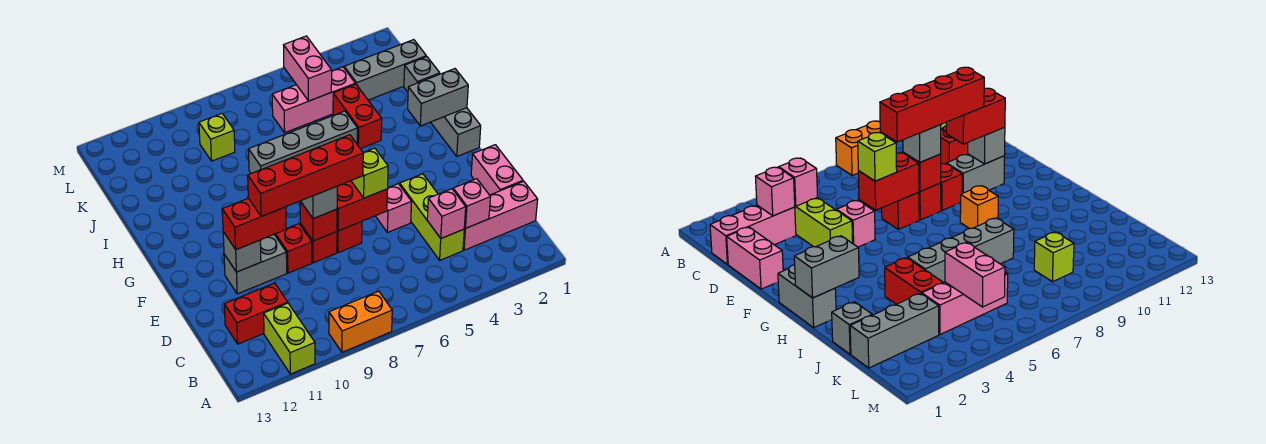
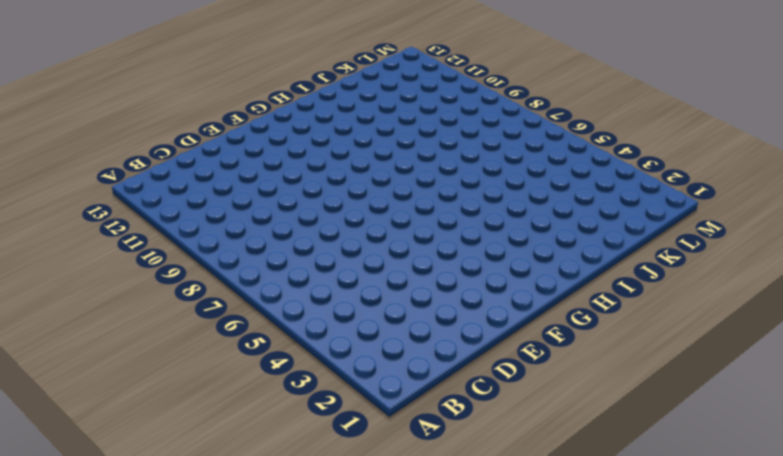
none -> orange brick A8:A9 level 1
none -> lime brick A11:B11 level 1
none -> pink brick C1:C3 level 1
none -> lime brick C4:E4 level 1

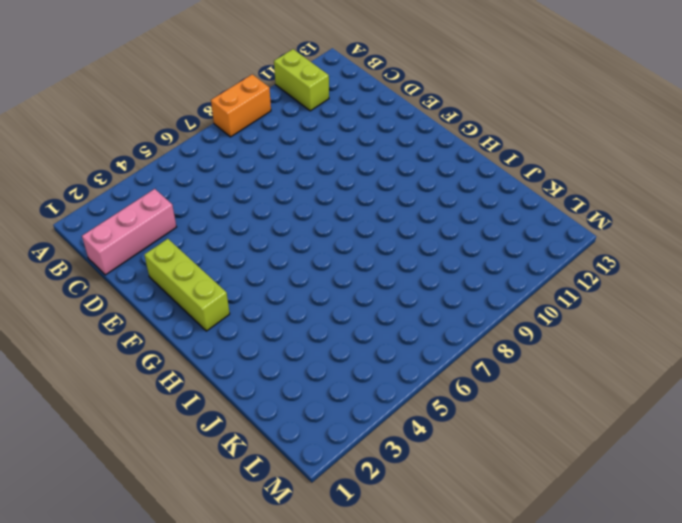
lime brick E2:G2 level 1 -> lime brick C4:E4 level 1
none -> red brick C11:C12 level 1
none -> pink brick D1:E1 level 1
none -> pink brick E5 level 1
none -> red brick E7 level 1

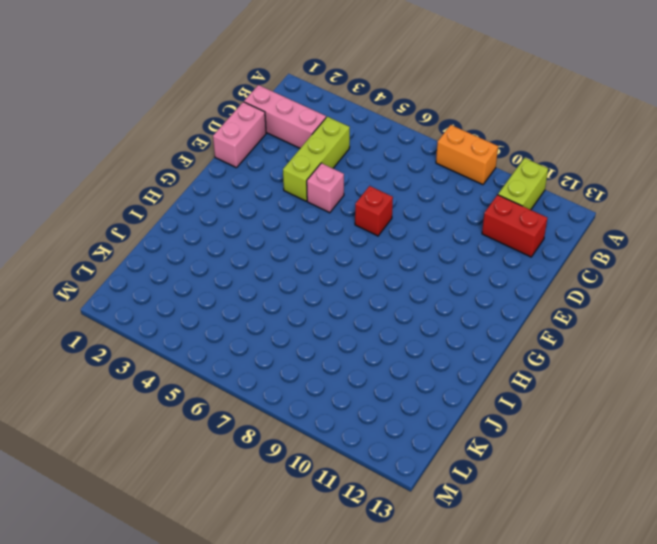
none -> red brick E8 level 1
none -> red brick E9 level 1
none -> grey brick E10:E11 level 1
none -> grey brick G1:H1 level 1

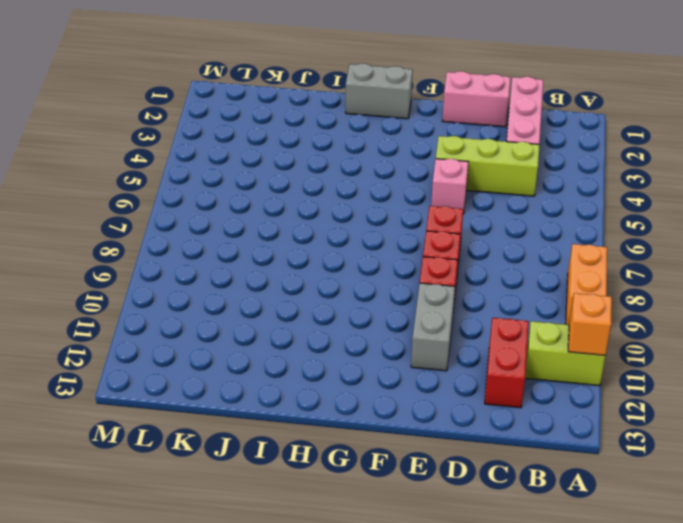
orange brick A11 level 2 -> orange brick G9 level 1
none -> red brick I4:J4 level 1
none -> grey brick I5:I8 level 1
none -> grey brick J1 level 1
none -> grey brick K1:K3 level 1

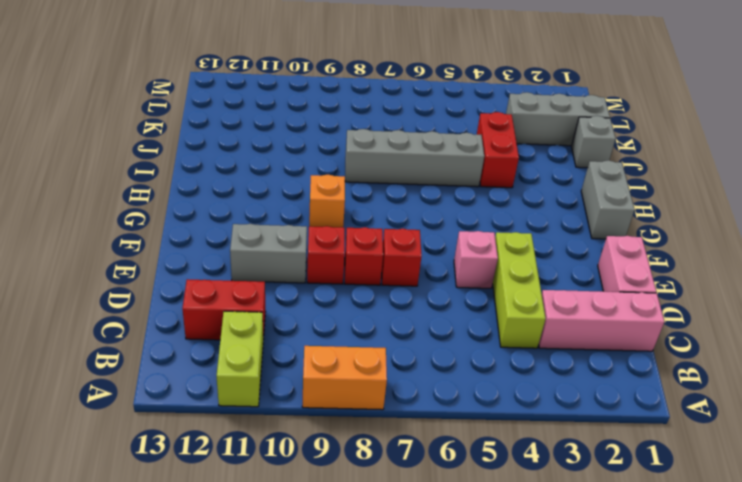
none -> pink brick K4:K6 level 1
none -> lime brick K9 level 1
none -> pink brick C3 level 2
none -> pink brick C4 level 2

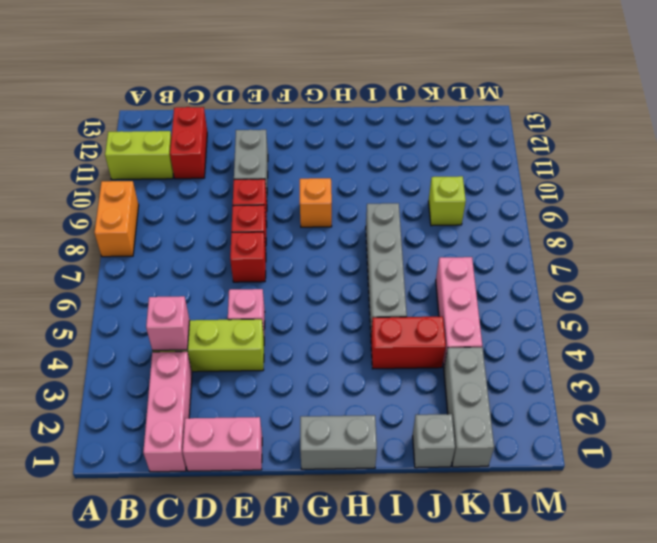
none -> pink brick C3 level 2
none -> red brick E6:E7 level 2
none -> red brick E8 level 2
none -> grey brick E11 level 2

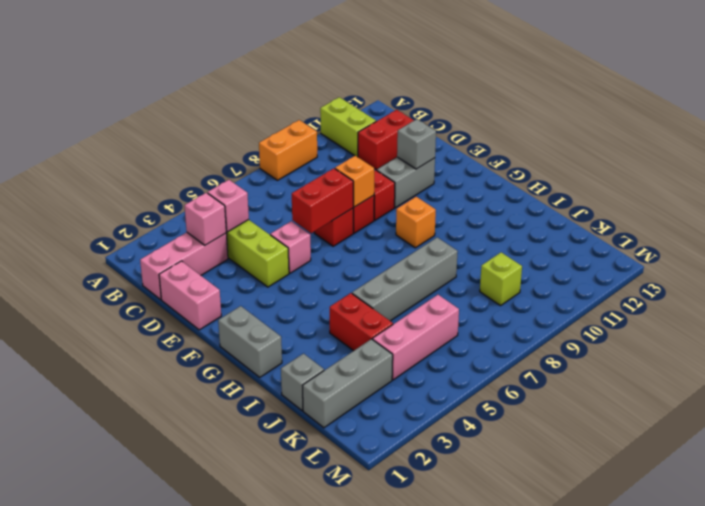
orange brick E8 level 2 -> red brick E8 level 2
none -> grey brick H1:H2 level 2
none -> pink brick K5:L5 level 2
none -> lime brick E6 level 3
none -> grey brick E8 level 3

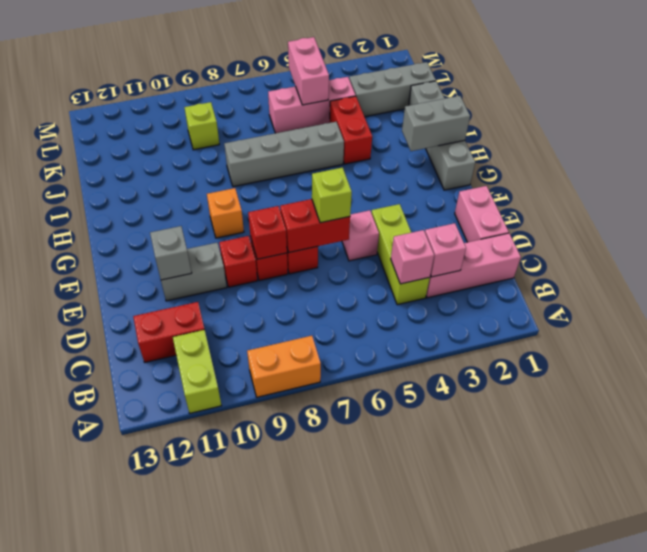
none -> grey brick E8 level 3
none -> red brick E10:E11 level 3
none -> red brick E7:E10 level 4

